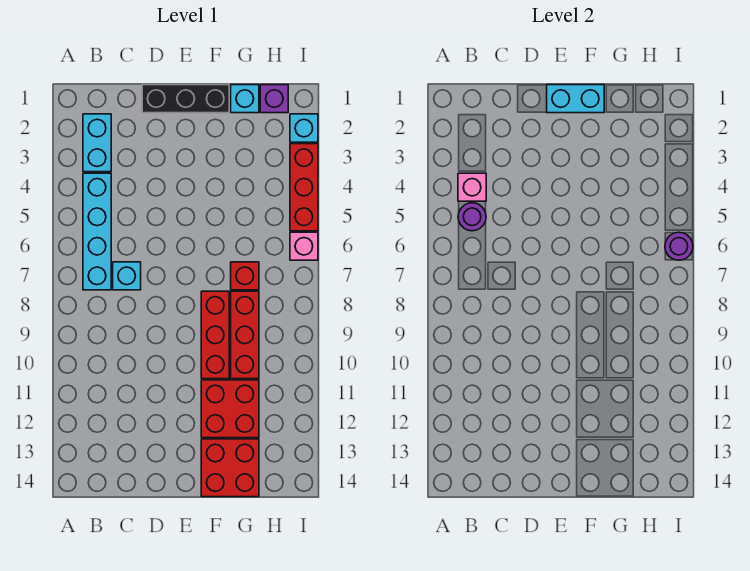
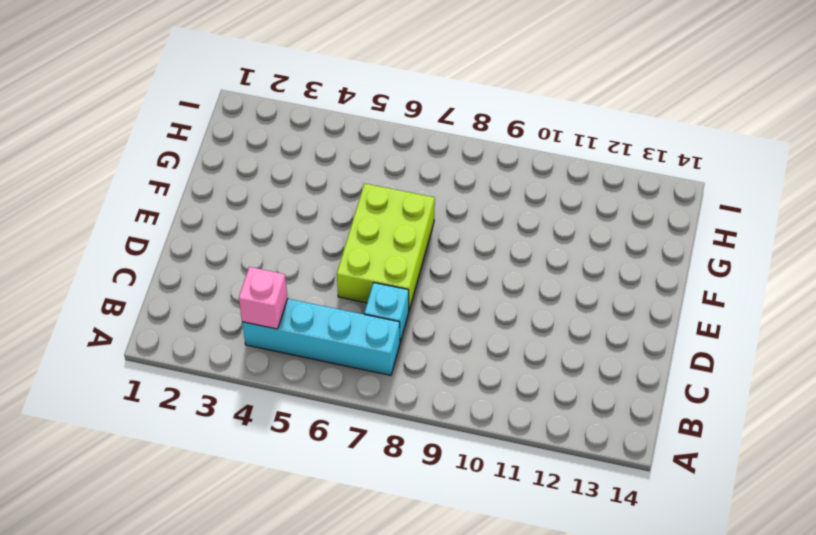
lime brick D6:F7 level 1 -> none
none -> cyan brick B2:B3 level 1
none -> black brick D1:F1 level 1
none -> red brick F8:F10 level 1

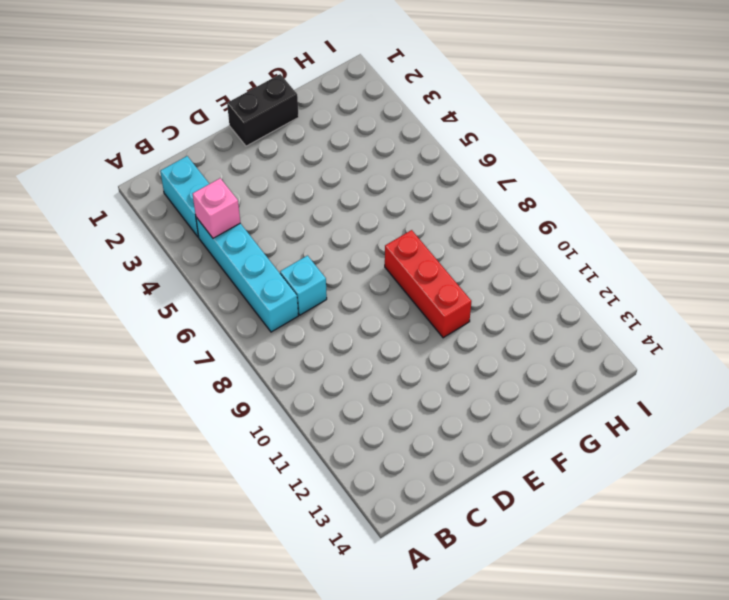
black brick E1:F1 level 1 -> black brick D1:F1 level 1
none -> red brick F11:G12 level 1
none -> red brick F13:G14 level 1
none -> cyan brick G1 level 1

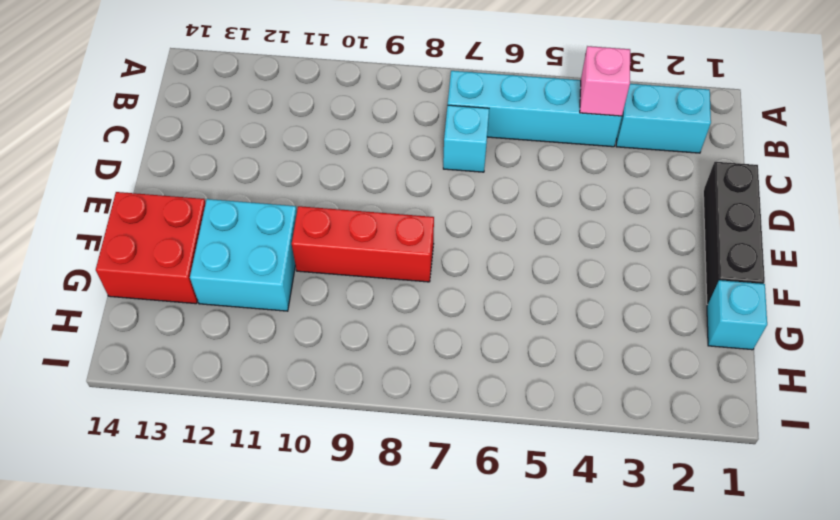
cyan brick F11:G12 level 1 -> red brick F11:G12 level 1
none -> red brick G7 level 1
none -> red brick G8:G10 level 1
none -> purple brick H1 level 1

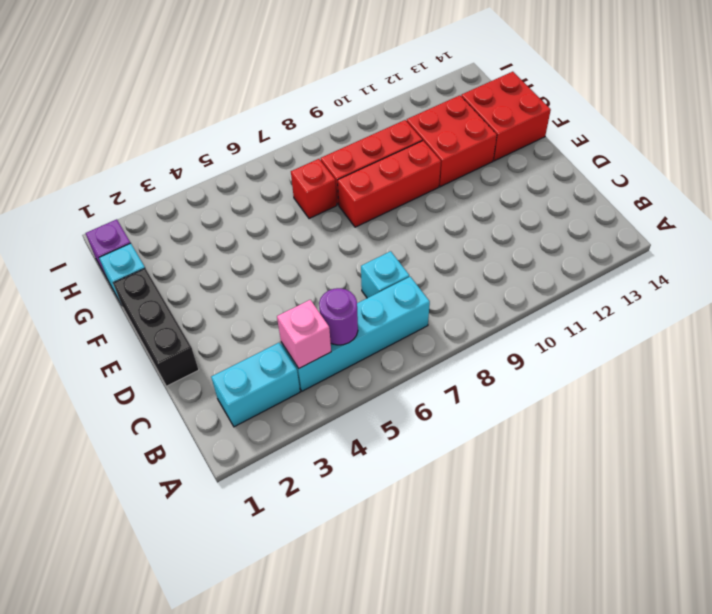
none -> cyan brick I2 level 1
none -> red brick I3:I5 level 1
none -> pink brick I6 level 1

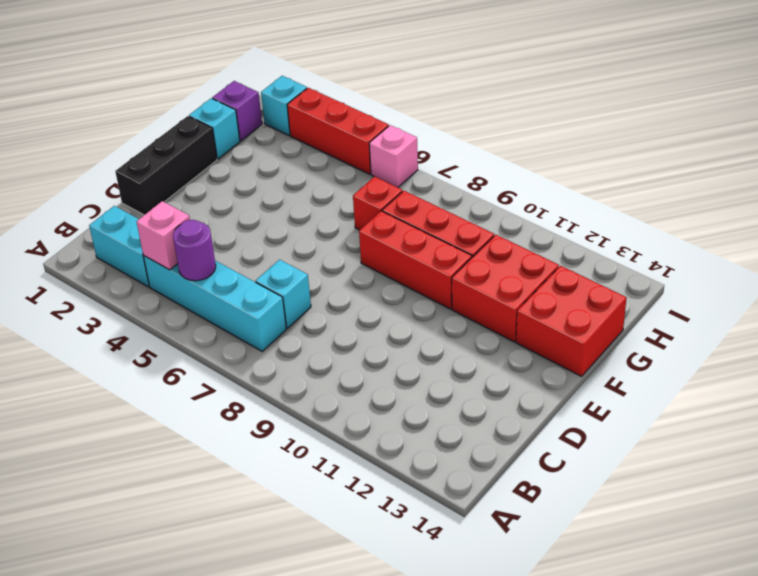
none -> cyan brick E1:F1 level 2
none -> purple round brick I6 level 2

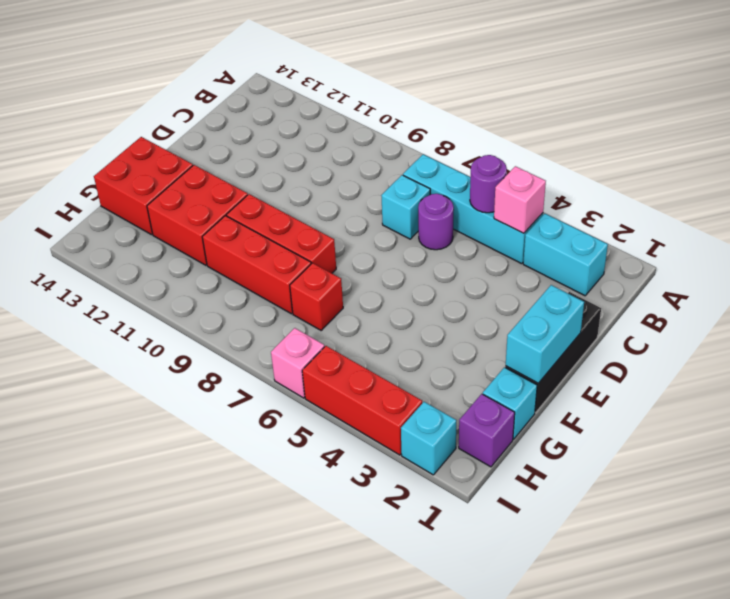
purple round brick C6 level 1 -> purple round brick I6 level 2

